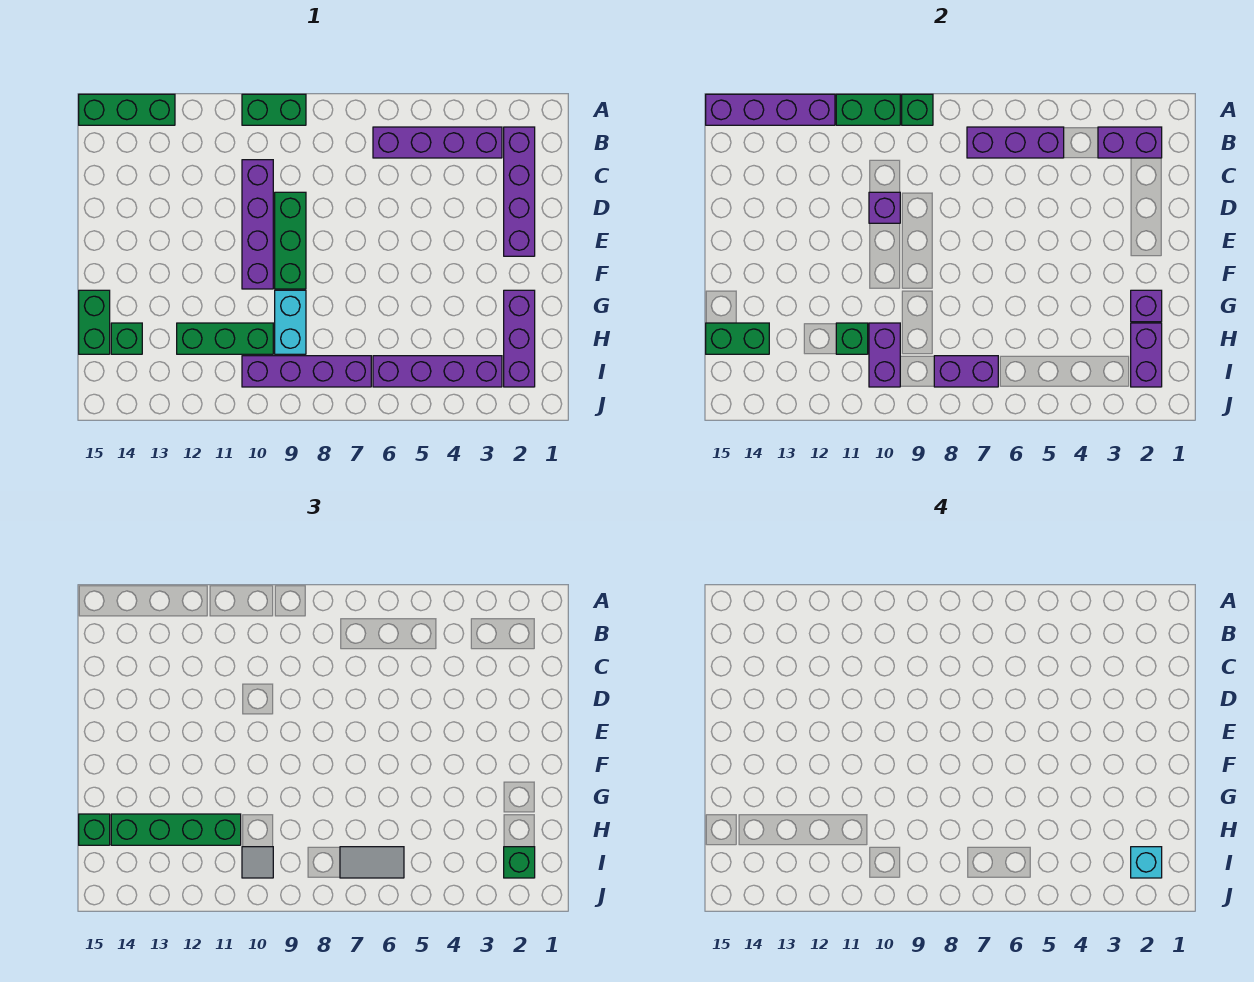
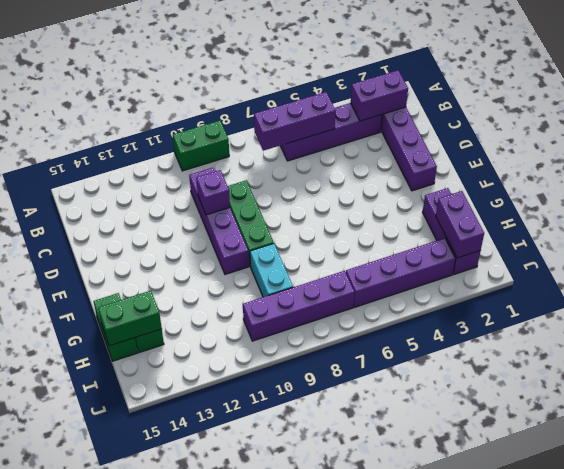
none -> green brick A13:A15 level 1
none -> green brick H10:H12 level 1
none -> green brick A9 level 2
none -> green brick A10:A11 level 2

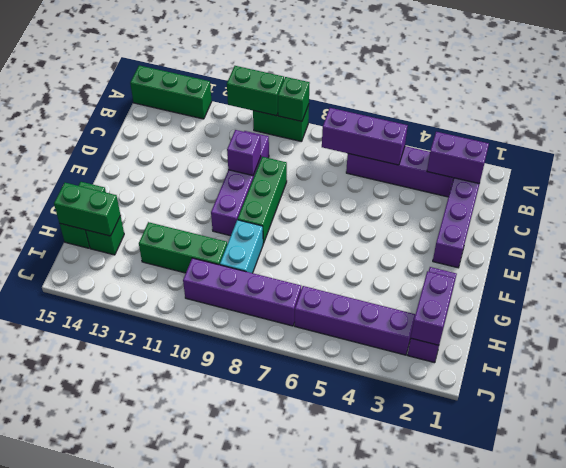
none -> purple brick A12:A15 level 2
none -> purple brick G2 level 2
none -> purple brick H10:I10 level 2
none -> green brick H11 level 2

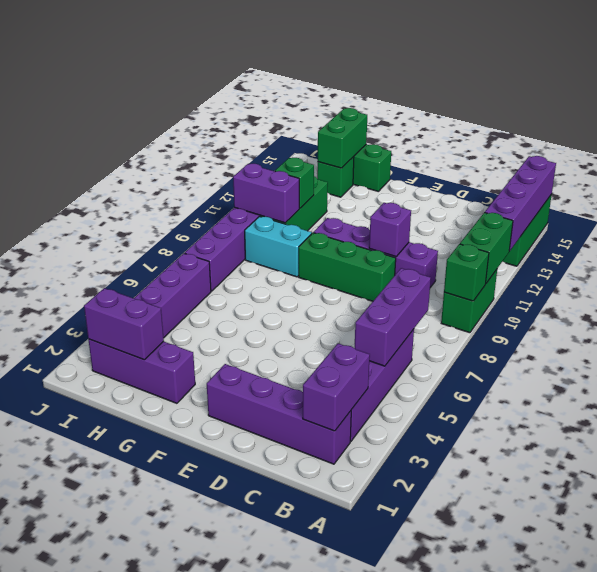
none -> purple brick G2 level 2
none -> purple brick I7:I8 level 2
none -> green brick H11:H14 level 3
none -> green brick H15 level 3

